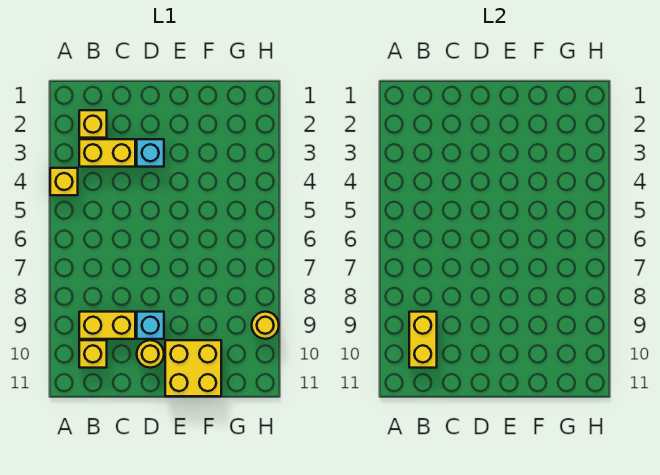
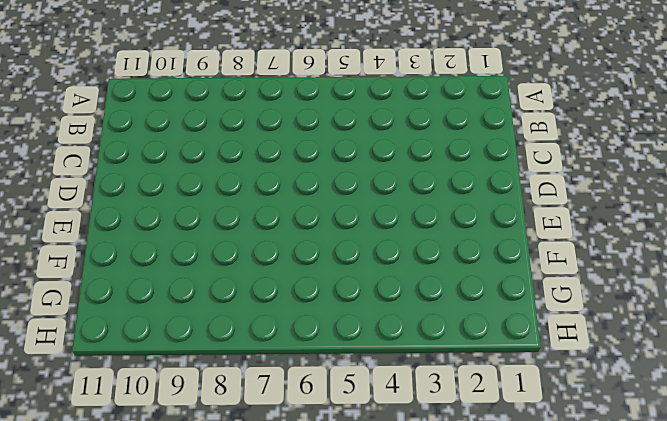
none -> yellow brick A4 level 1
none -> yellow brick B2 level 1

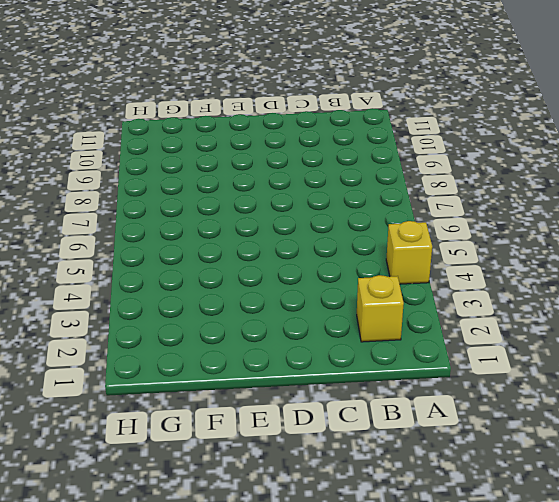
none -> yellow brick B3:C3 level 1
none -> yellow brick B9:C9 level 1

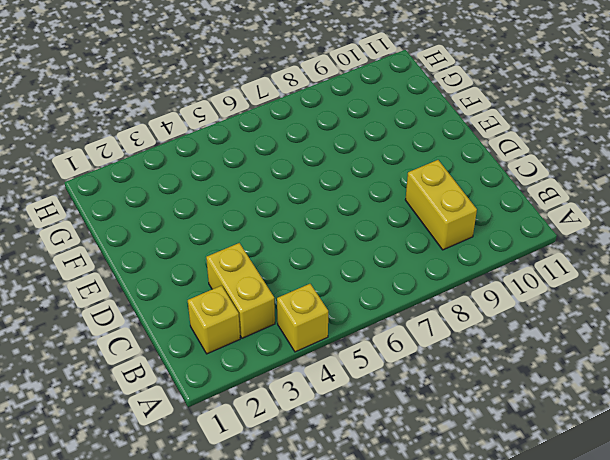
none -> yellow brick B10 level 1
none -> cyan brick D3 level 1

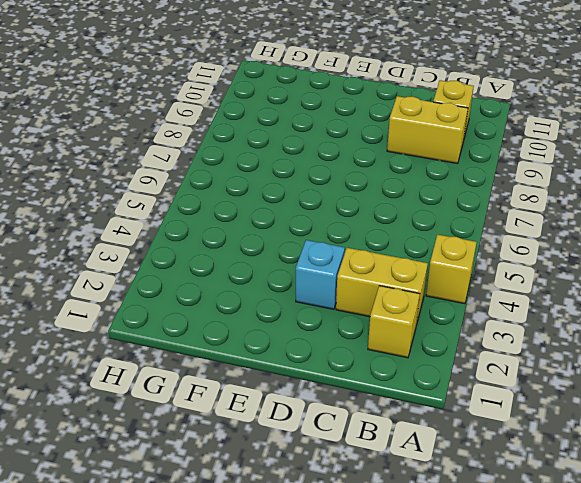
none -> cyan brick D9 level 1
none -> yellow round brick D10 level 1

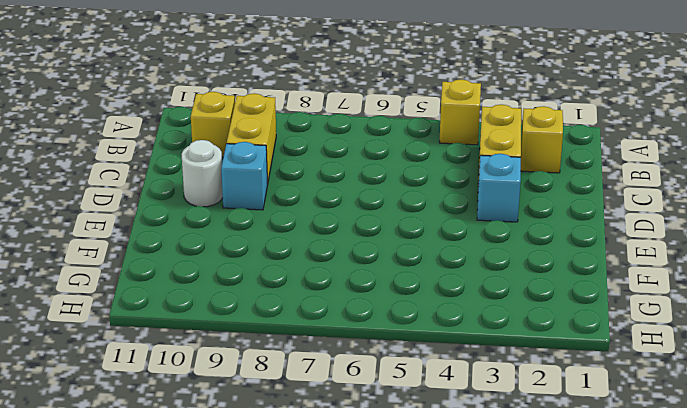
white round brick D10 level 1 -> yellow round brick D10 level 1
none -> yellow brick E10:F11 level 1
none -> yellow round brick H9 level 1

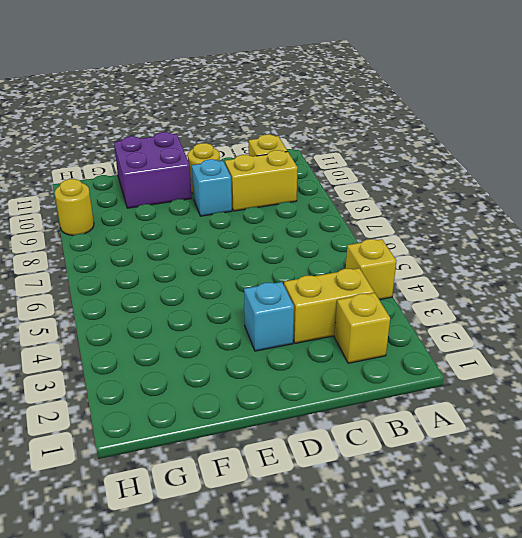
purple brick E10:F11 level 1 -> yellow brick E10:F11 level 1
none -> yellow brick B9:B10 level 2

